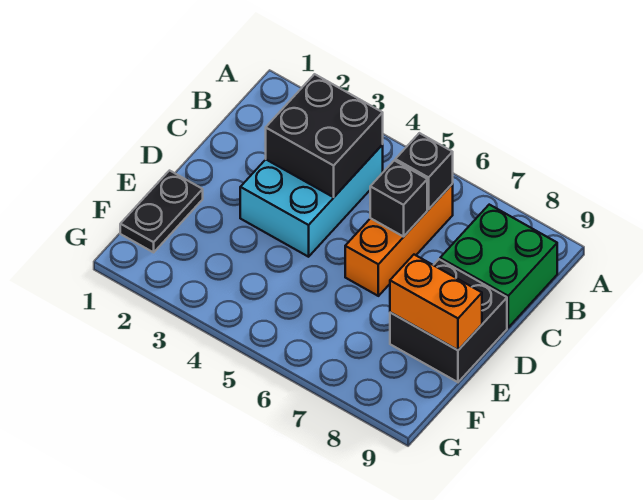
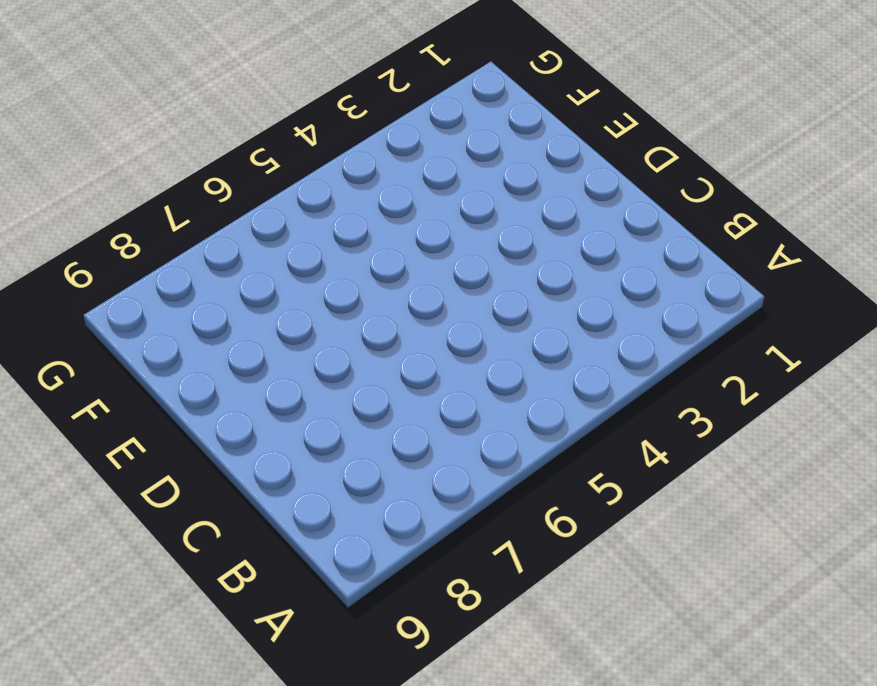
none -> cyan brick B3:D4 level 1
none -> orange brick B6:D6 level 1

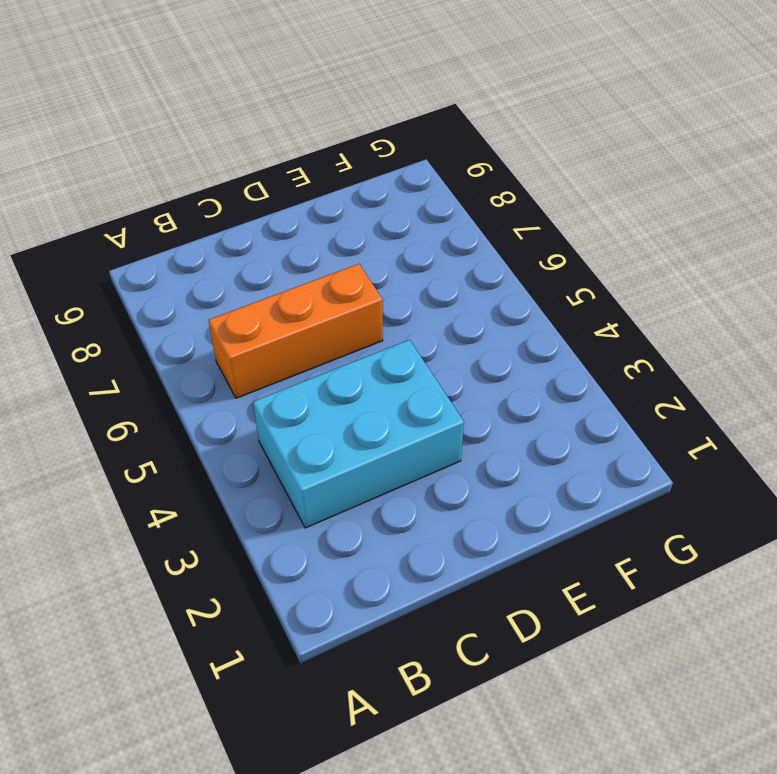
none -> green brick B8:C9 level 1
none -> black brick D8:E9 level 1

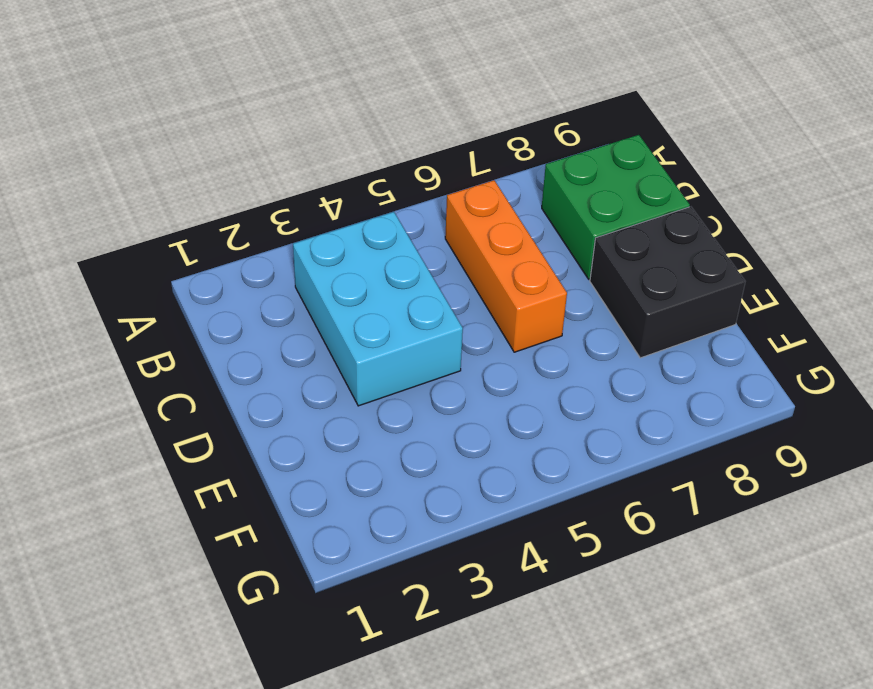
none -> black plate E1:F1 level 1
none -> black brick B3:C4 level 2

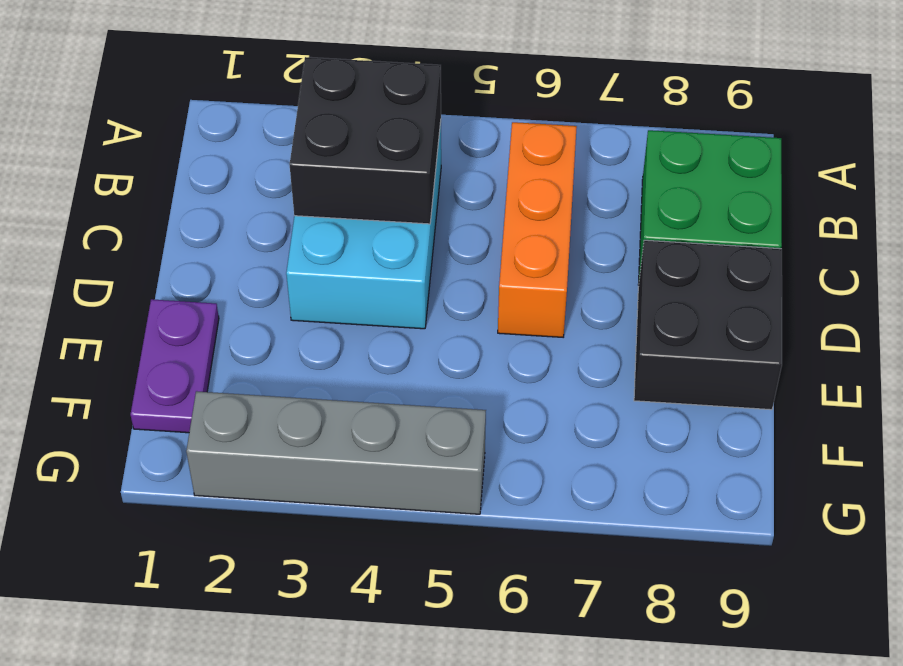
purple plate E1:F1 level 1 -> black plate E1:F1 level 1
grey brick G2:G5 level 1 -> none
none -> black brick B6 level 2
none -> black brick C6 level 2

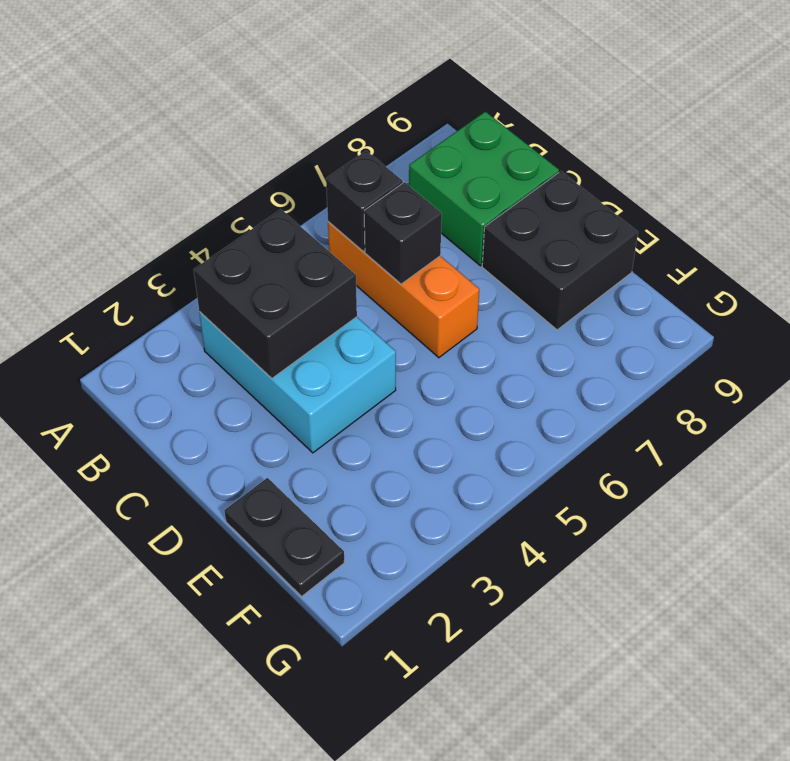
none -> orange brick E8:E9 level 2

